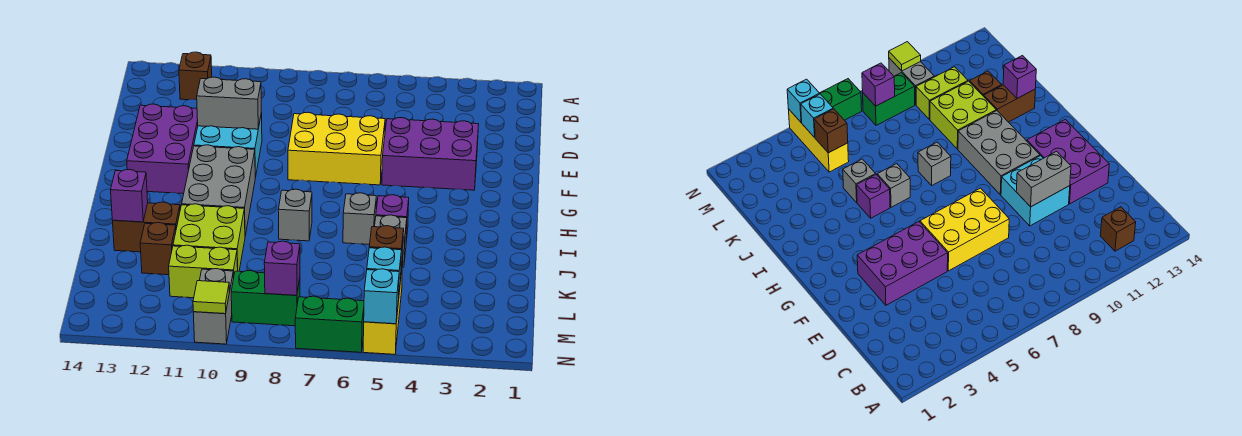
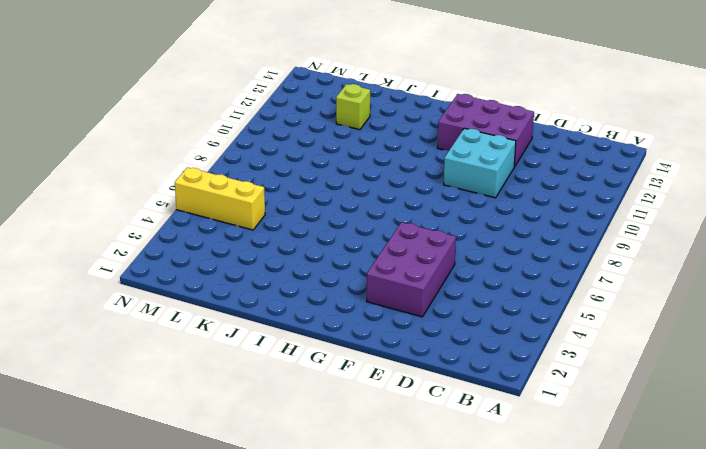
lime brick K12 level 1 -> brown brick K12 level 1
none -> brown brick B12 level 1
none -> yellow brick E6:F8 level 1
none -> grey brick G10:I11 level 1

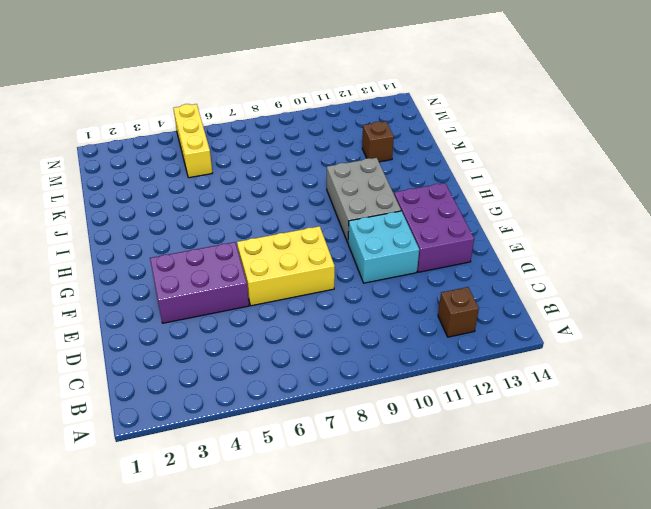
none -> purple brick I5 level 1
none -> grey brick I6 level 1
none -> grey brick I8 level 1

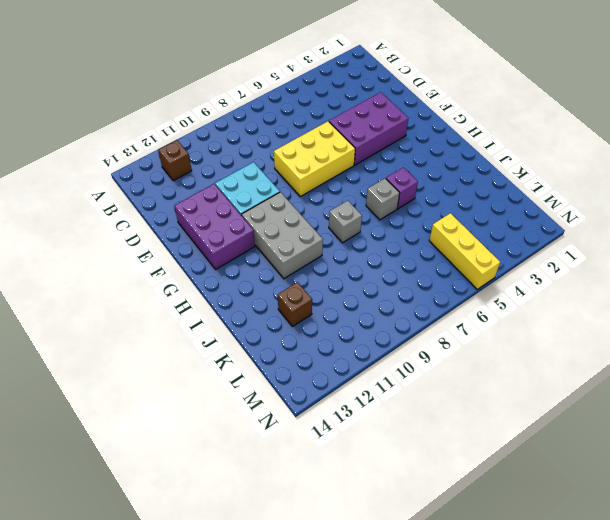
none -> grey brick J5 level 1
none -> lime brick J10:K11 level 1
none -> brown brick J12:J13 level 1

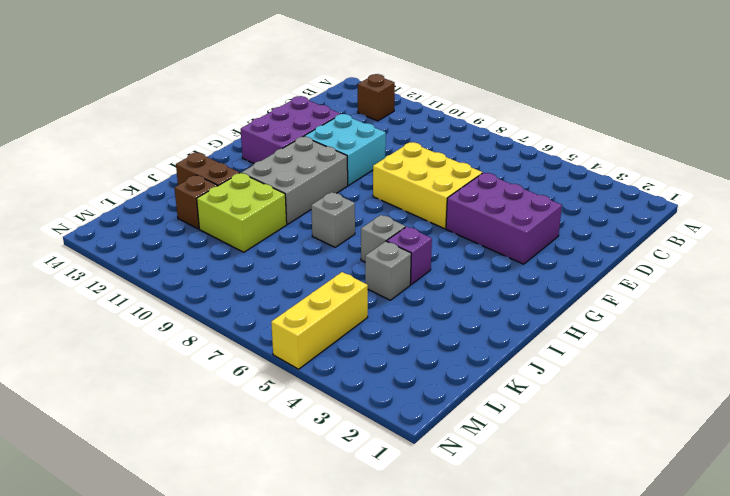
none -> lime brick L10:L11 level 1
none -> green brick M8:M9 level 1
none -> grey brick M10:N10 level 1

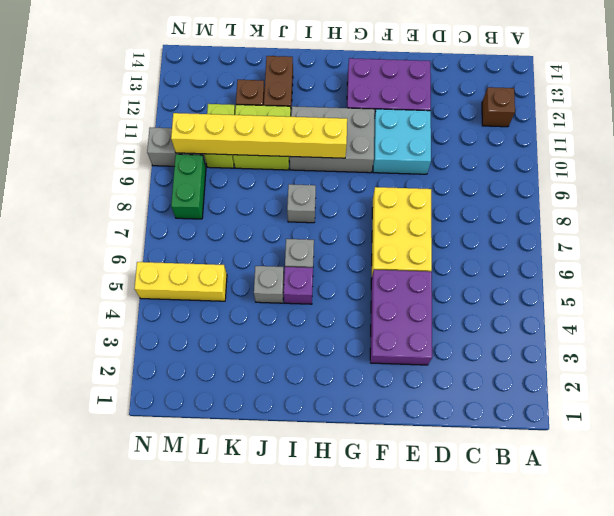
yellow brick H10:M10 level 2 -> none
none -> green brick N6:N7 level 1
none -> grey brick E10:E11 level 2
none -> purple brick J13 level 2

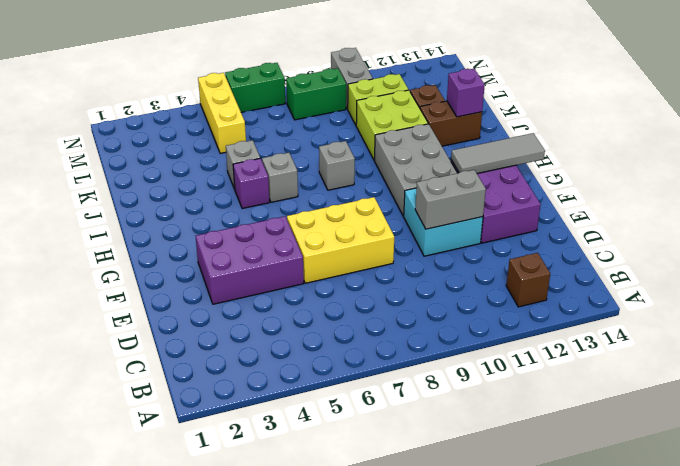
grey tile G12:G14 level 2 -> none
none -> brown brick L5 level 2
none -> cyan brick M5 level 2
none -> purple brick M8 level 2

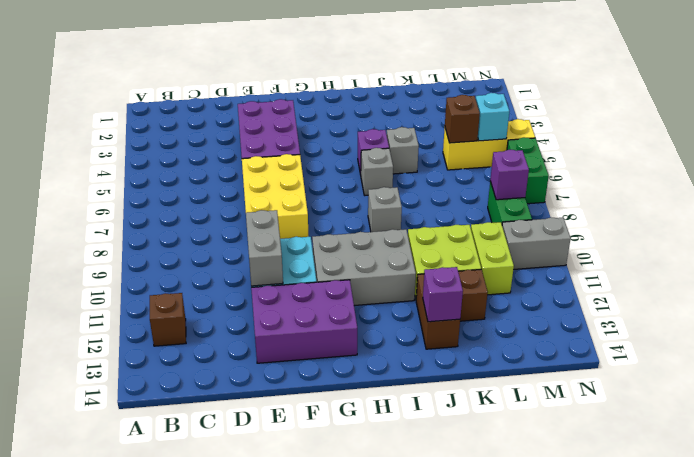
none -> cyan brick N5 level 2
none -> lime tile N10 level 2

